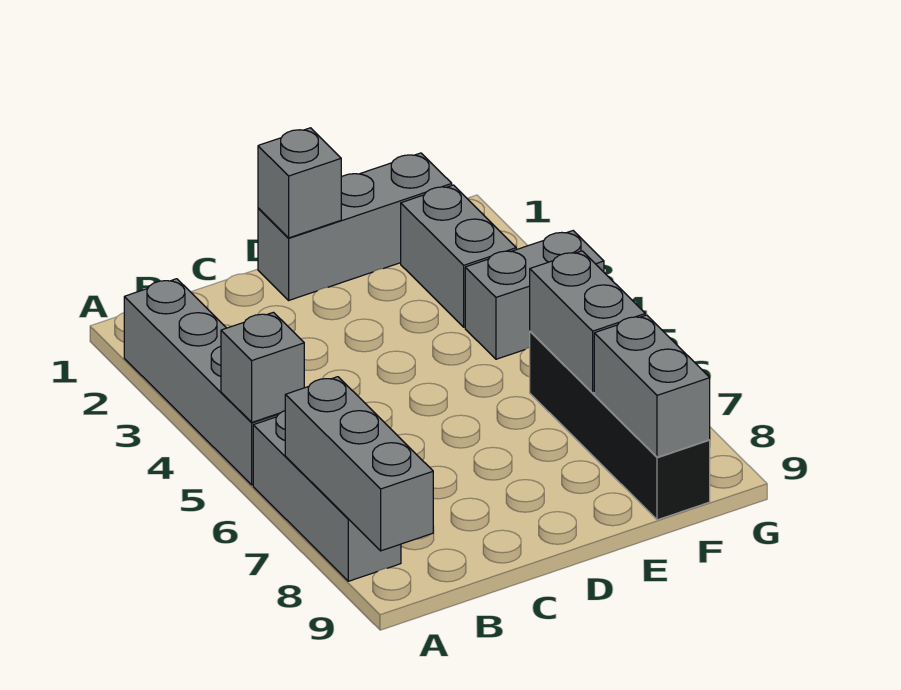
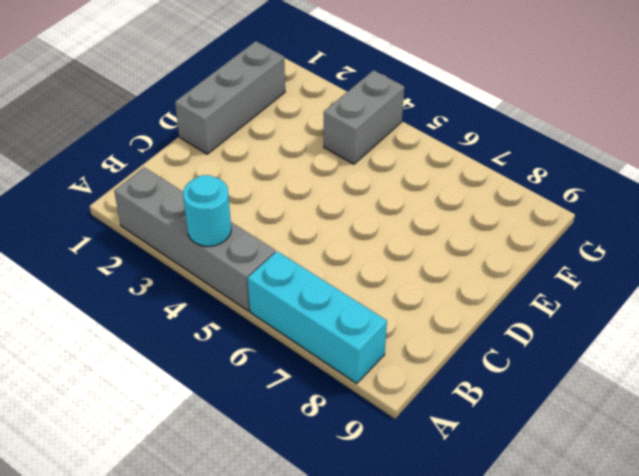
cyan round brick A4 level 2 -> none
cyan brick A6:A8 level 1 -> grey brick A6:A8 level 1
none -> grey brick F2:F3 level 1
none -> black brick F6:F9 level 1

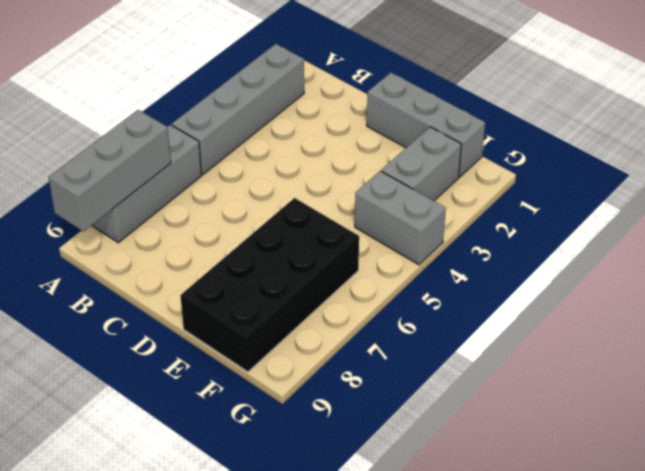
black brick E6:F9 level 1 -> black brick F6:F9 level 1
none -> grey brick A5 level 2
none -> grey brick D1 level 2

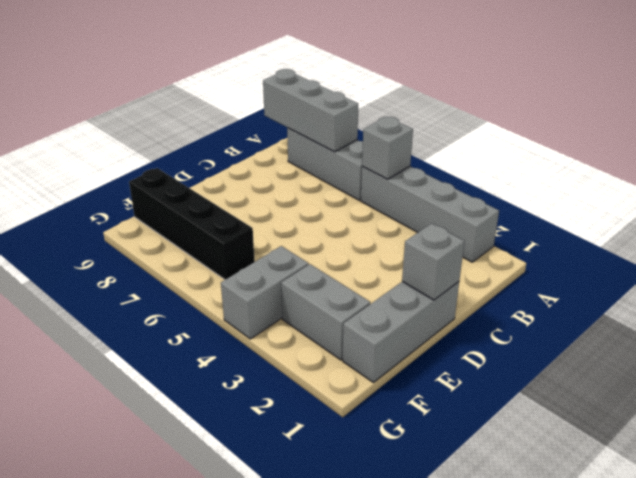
none -> grey brick F6:F7 level 2
none -> grey brick F8:F9 level 2

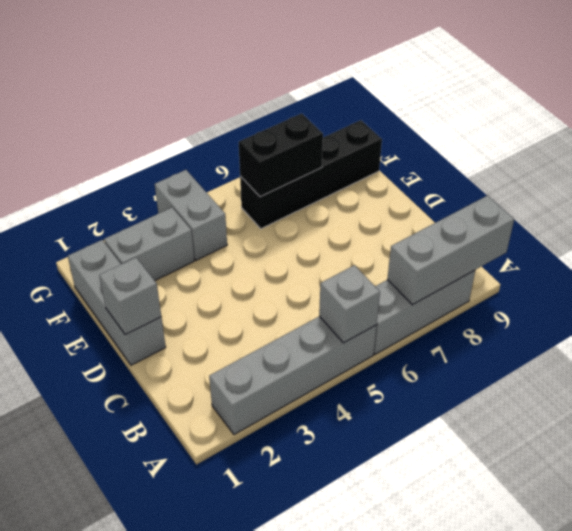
black brick F6:F7 level 2 -> grey brick F6:F7 level 2
none -> grey brick F8:F9 level 2

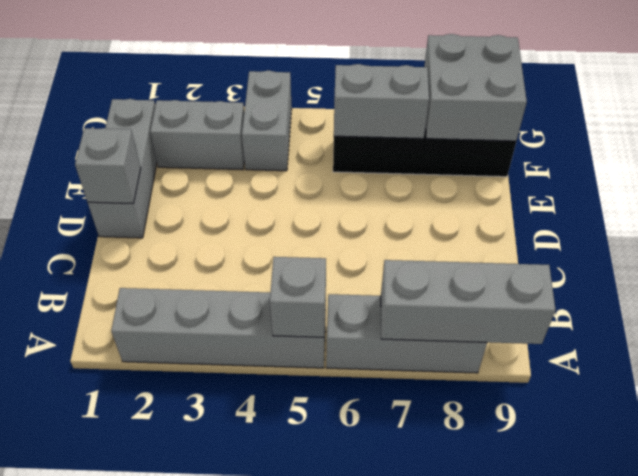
grey brick F8:G9 level 2 -> grey brick F8:F9 level 2

